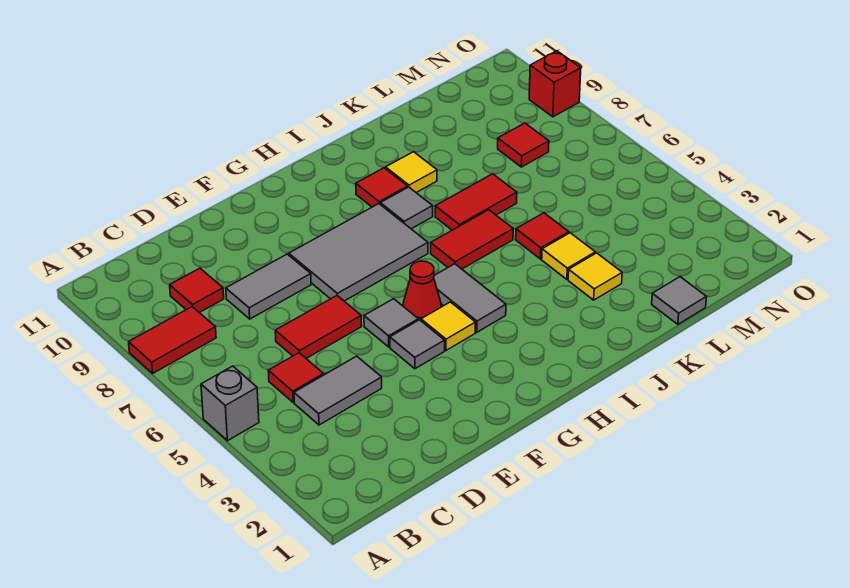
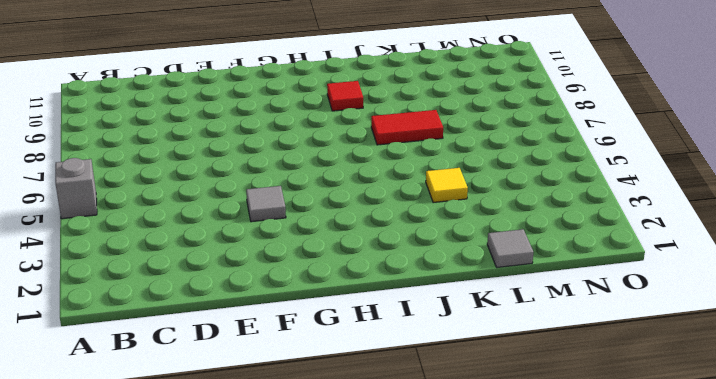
none -> red tile A8:B8 level 1
none -> grey tile C4:D4 level 1
none -> red tile C5 level 1

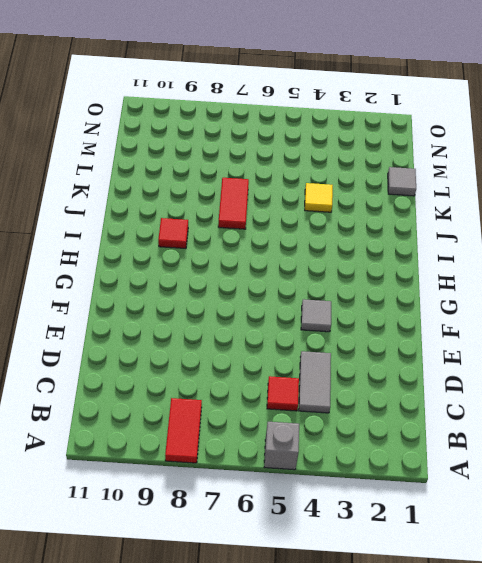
none -> red tile C9 level 1
none -> red tile D6:E6 level 1
none -> grey tile D8:E8 level 1

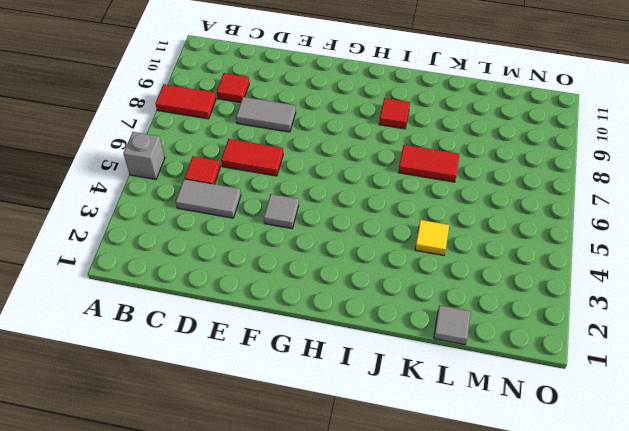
none -> grey tile F5 level 1
none -> grey tile F7:H8 level 1
none -> yellow tile G4 level 1

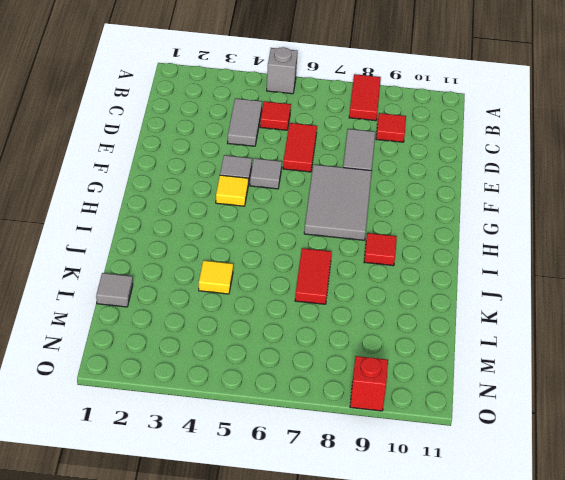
none -> red cone G5 level 1
none -> grey tile H4:H5 level 1
none -> red tile I6:J6 level 1

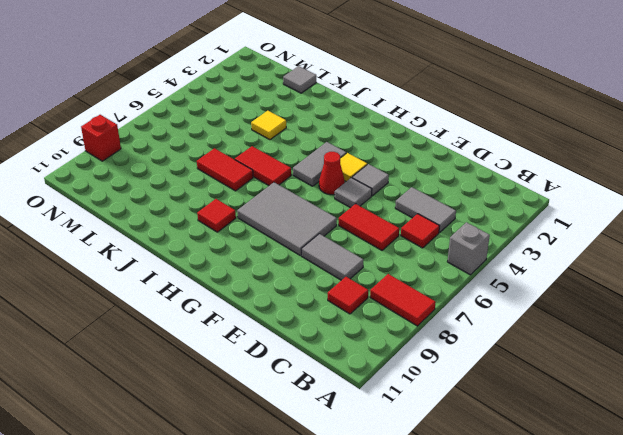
none -> grey tile I8 level 1
none -> yellow tile J9 level 1
none -> yellow tile K3 level 1

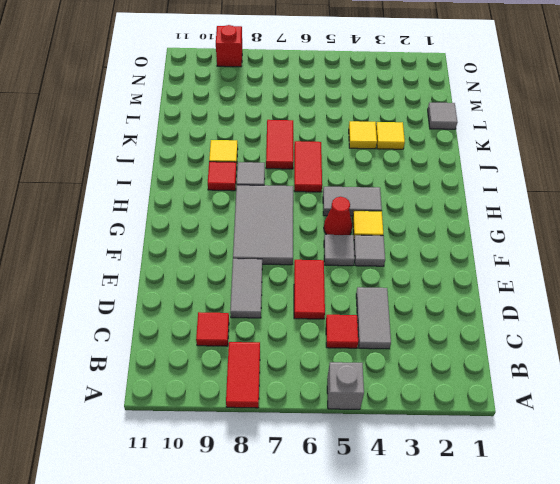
none -> red tile K5 level 1
none -> red tile M8 level 1

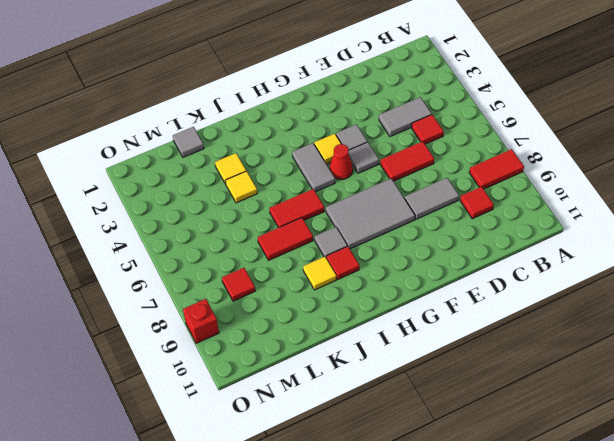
none -> grey brick A5 level 1
none -> red tile K5 level 1

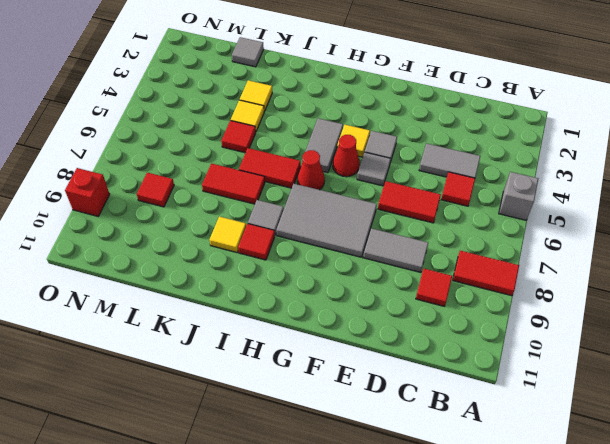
red cone H6 level 1 -> none

